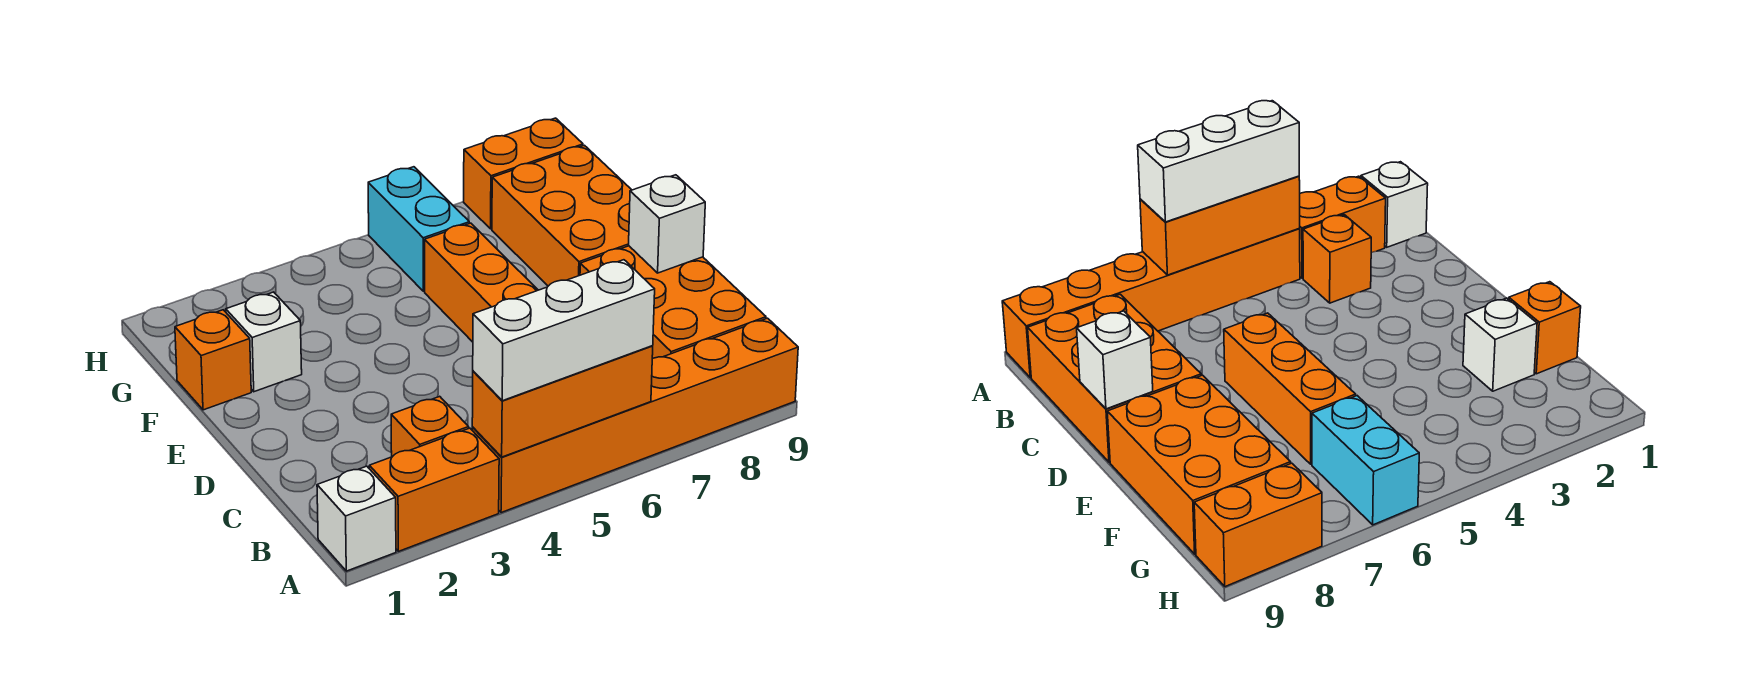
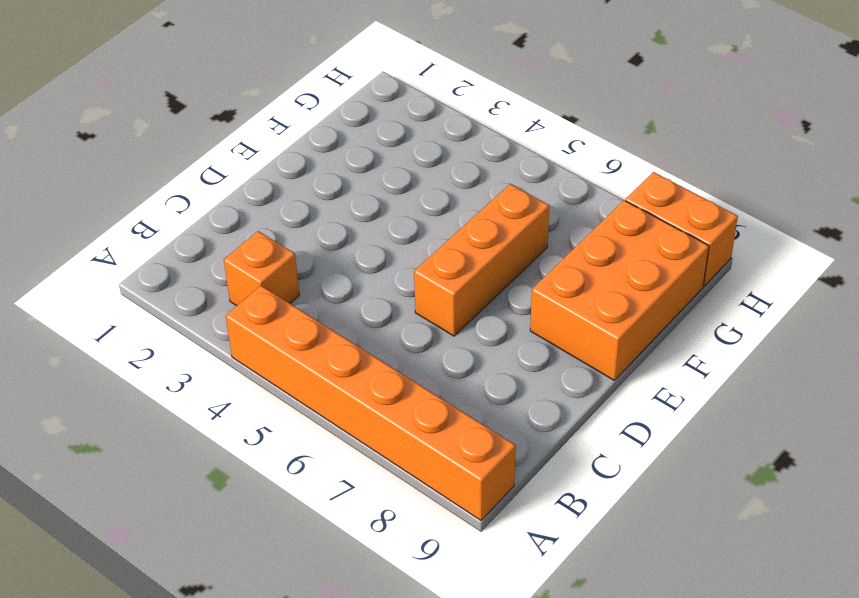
none -> white brick A1 level 1
none -> orange brick A2:A3 level 1
none -> orange brick B8:D9 level 1

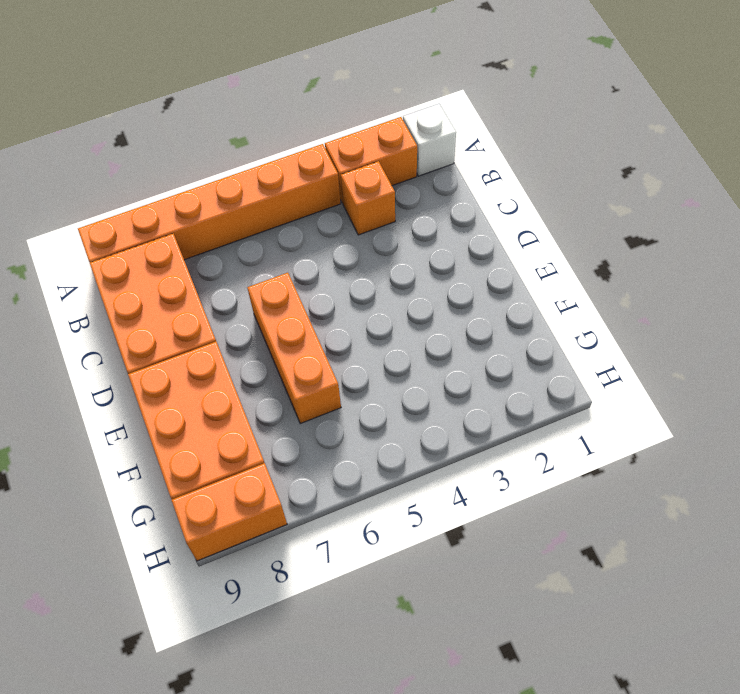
none -> orange brick F1 level 1
none -> white brick F2 level 1
none -> cyan brick G6:H6 level 1

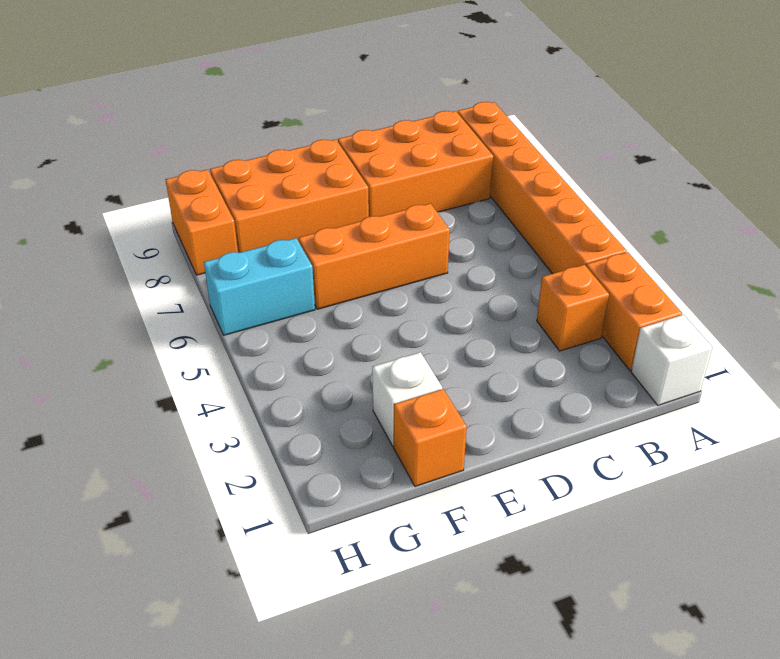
none -> orange brick A4:A6 level 2
none -> white brick D9 level 2
none -> white brick A4:A6 level 3

